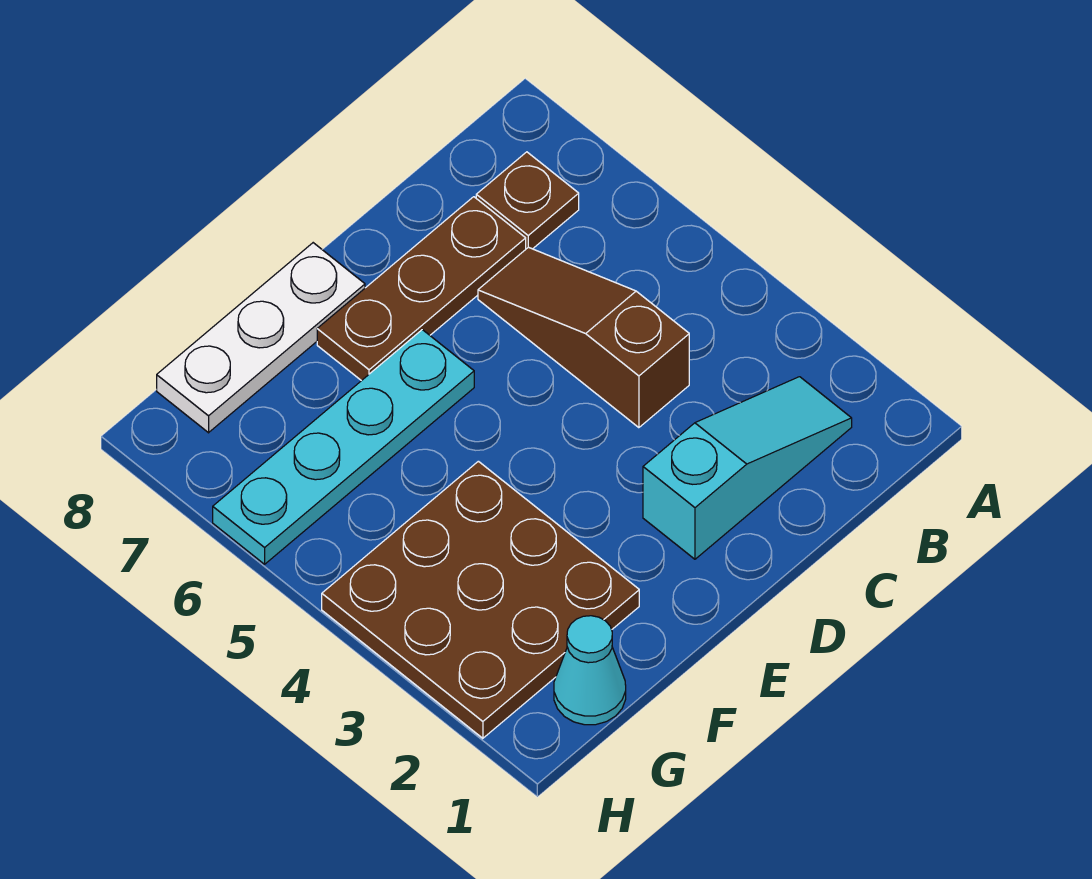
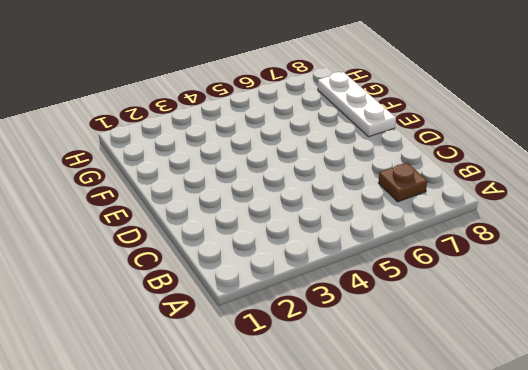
none -> cyan slope B2:D2 level 1 top D
none -> brown slope C4:C6 level 1 top 4

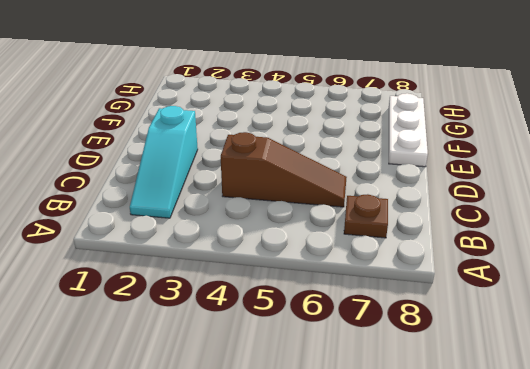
none -> brown plate C7:E7 level 1
none -> cyan plate E6:H6 level 1

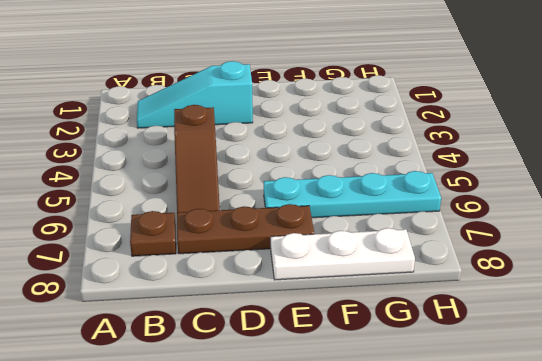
none -> brown plate F2:H4 level 1
none -> cyan cone G1 level 1

